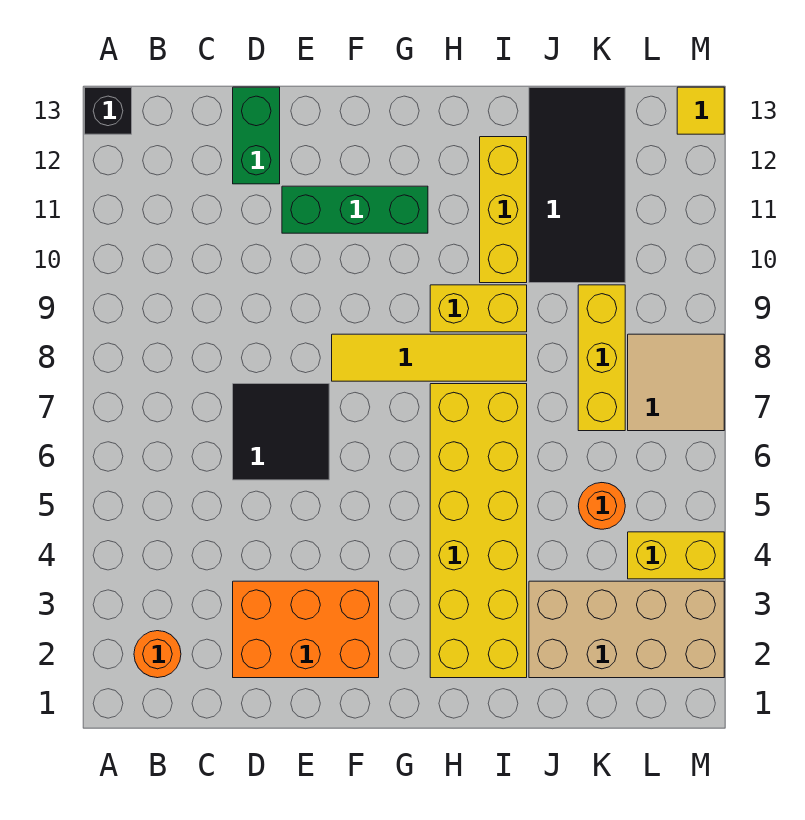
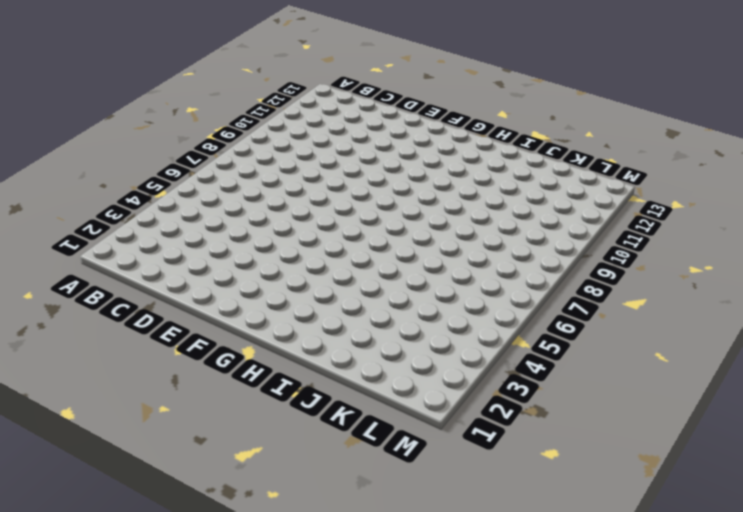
none -> black brick A13 level 1
none -> orange round brick B2 level 1
none -> orange brick D2:F3 level 1

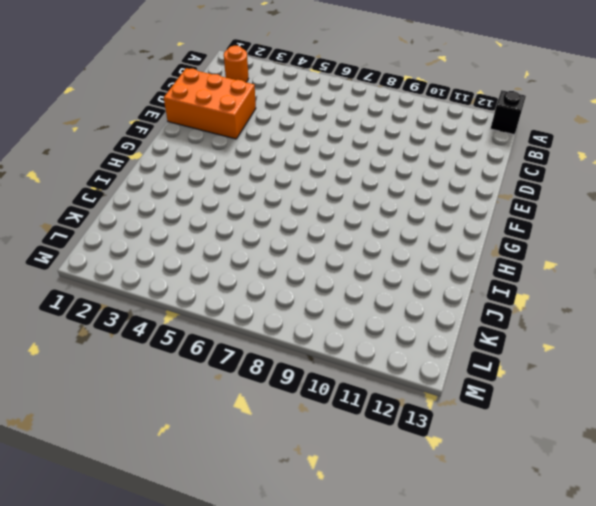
orange brick D1:E3 level 1 -> orange brick D2:F3 level 1
none -> black tile D6:E7 level 1
none -> green brick D12:D13 level 1
none -> green brick E11:G11 level 1

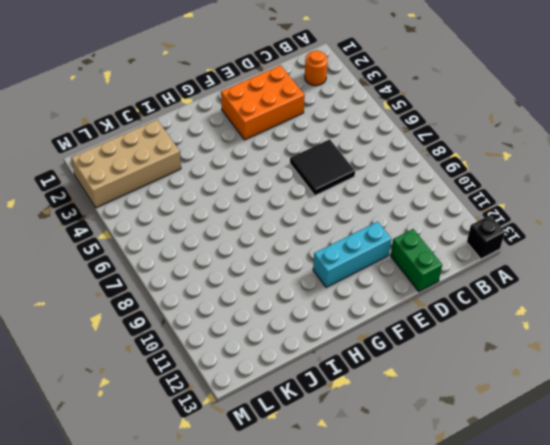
cyan brick E11:G11 level 1 -> green brick E11:G11 level 1
none -> yellow tile F8:I8 level 1
none -> yellow brick H2:I7 level 1
none -> yellow brick H9:I9 level 1

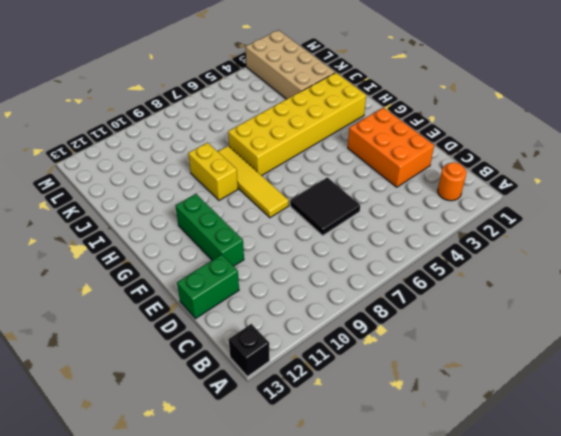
none -> yellow brick I10:I12 level 1
none -> black tile J10:K13 level 1
none -> orange round brick K5 level 1

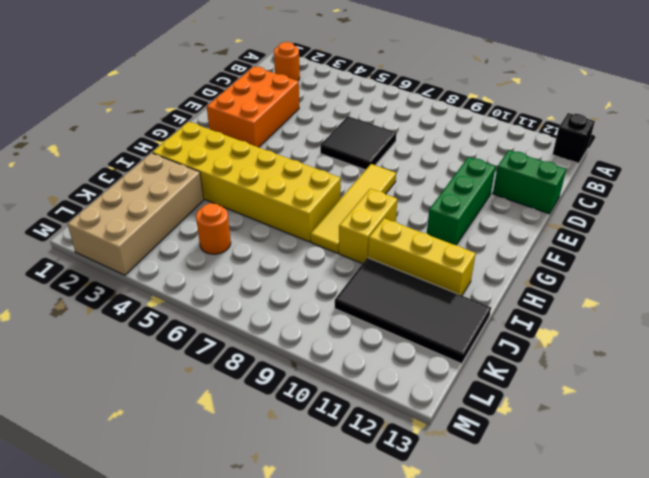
none -> yellow brick K7:K9 level 1
none -> yellow brick L4:M4 level 1
none -> tan tile L7:M8 level 1

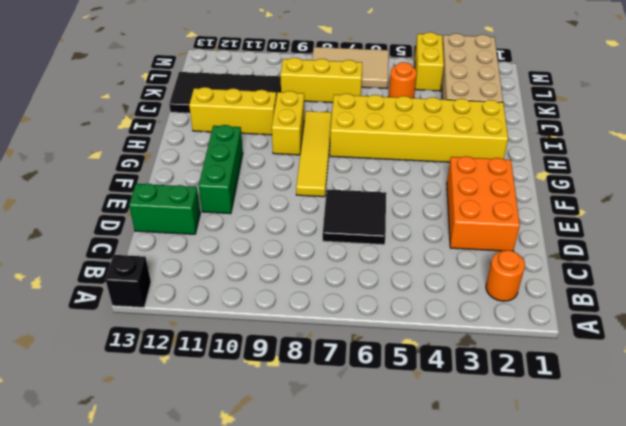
tan tile L6:M8 level 1 -> tan tile L7:M8 level 1
none -> yellow tile M13 level 1

